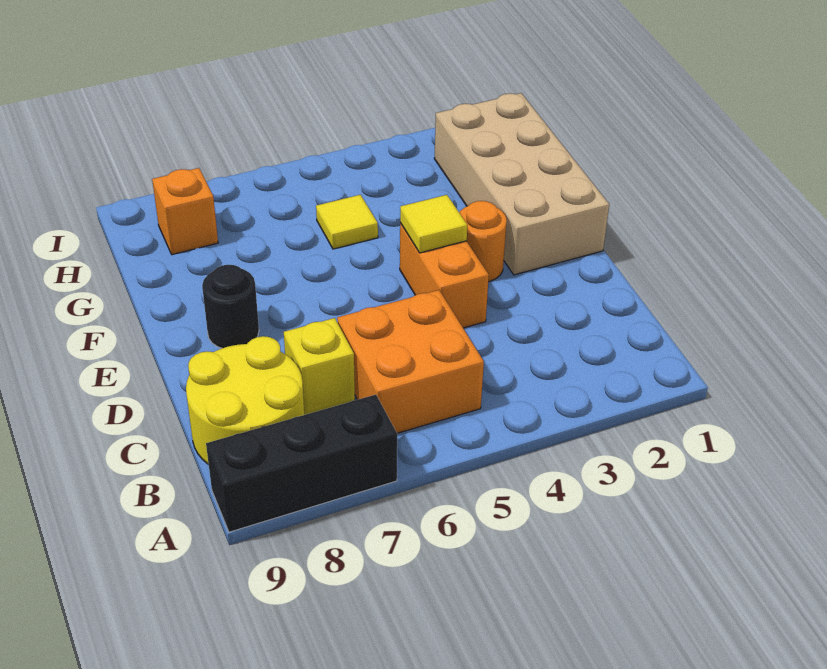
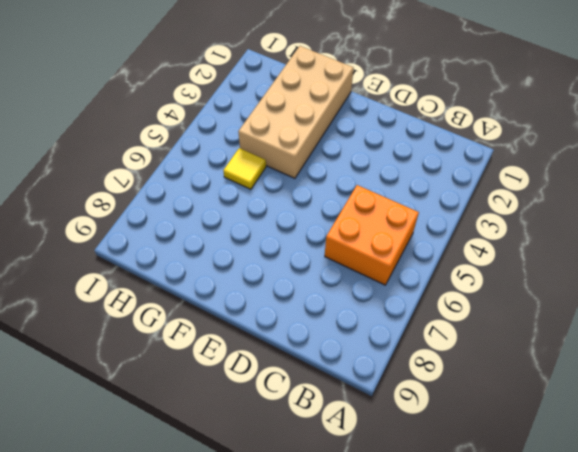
tan brick F1:G4 level 1 -> tan brick E1:H2 level 1
none -> black brick A7:A9 level 1
none -> yellow round brick B8:C9 level 1

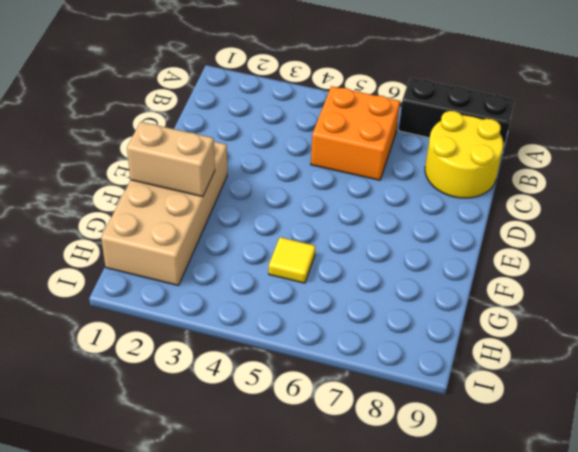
tan brick F1:F2 level 2 -> none
none -> yellow brick C7 level 1
none -> orange brick D4:E4 level 1

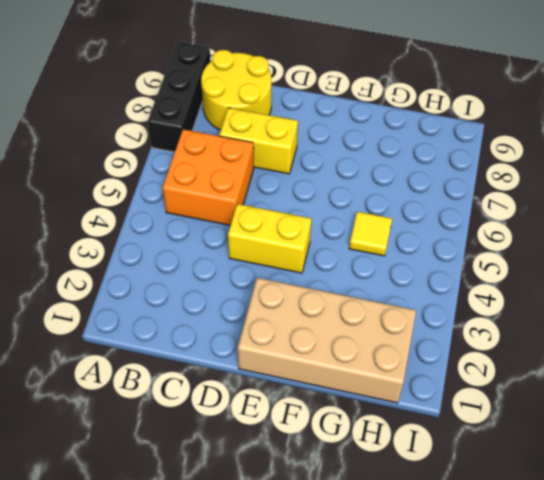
yellow brick C7:D7 level 1 -> yellow brick C7 level 1
yellow brick D4:E4 level 1 -> orange brick D4:E4 level 1
none -> orange round brick E3 level 1
none -> black round brick E8 level 1

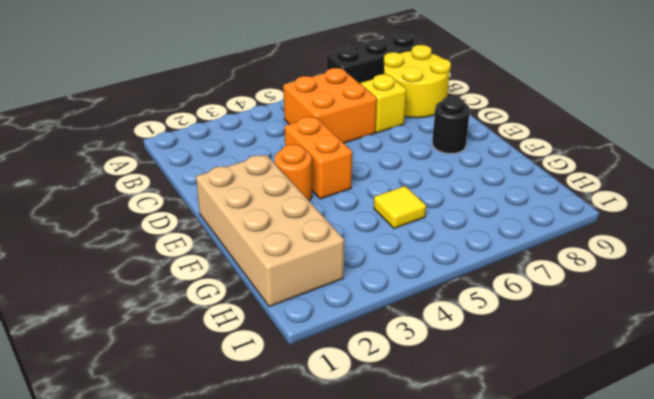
none -> orange brick H8 level 1
none -> yellow tile E4 level 2

